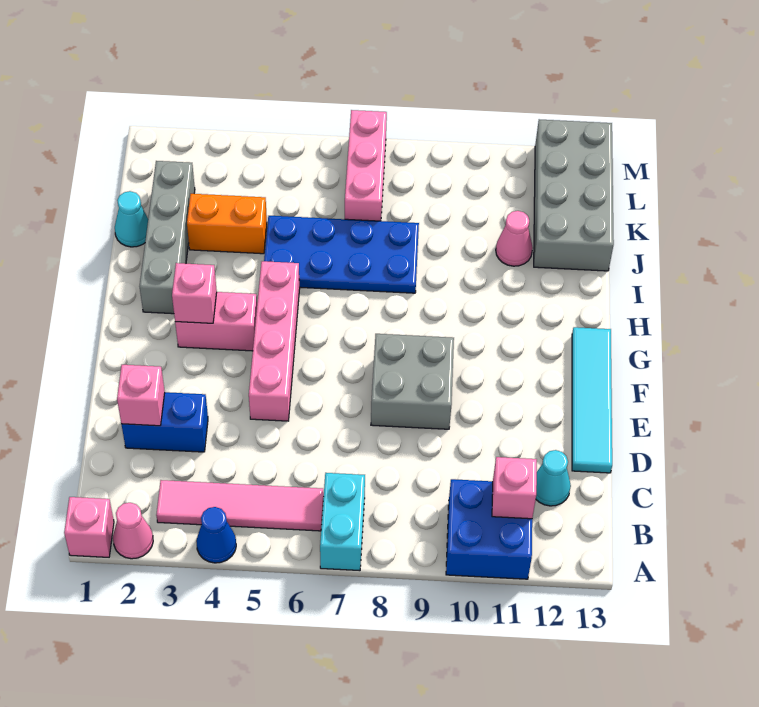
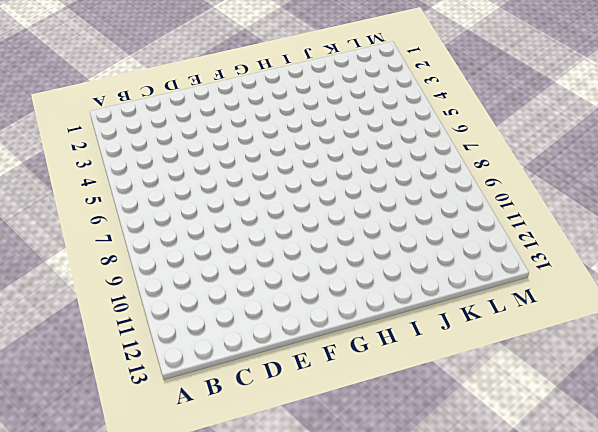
none -> pink brick A1 level 1
none -> pink cone A2 level 1
none -> blue cone A4 level 1

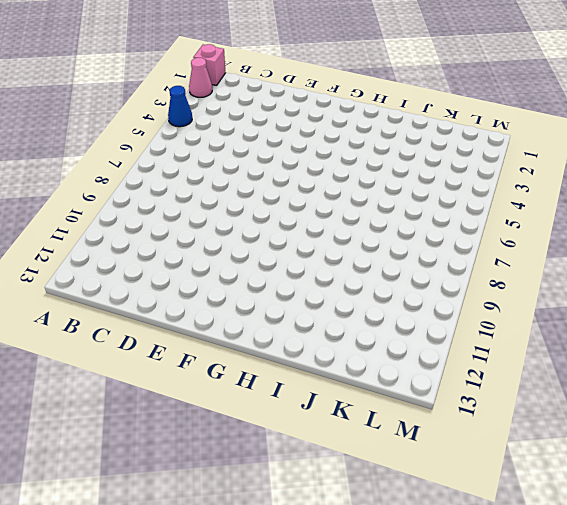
none -> cyan brick A7:B7 level 1
none -> blue brick A10:B11 level 1
none -> pink tile B3:B6 level 1

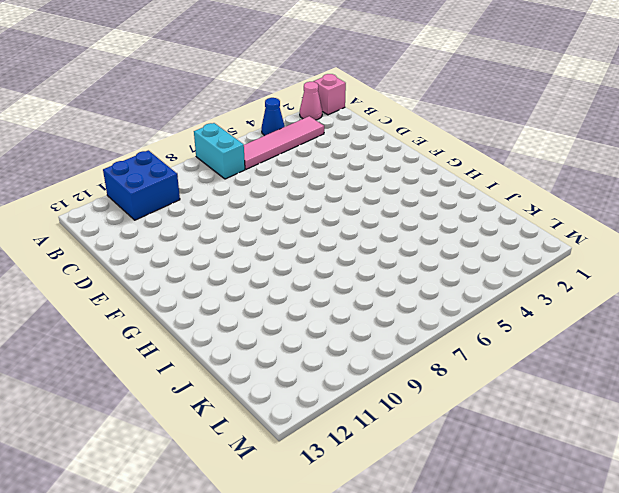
none -> cyan cone C12 level 1
none -> blue brick D2:D3 level 1
none -> cyan tile D13:G13 level 1

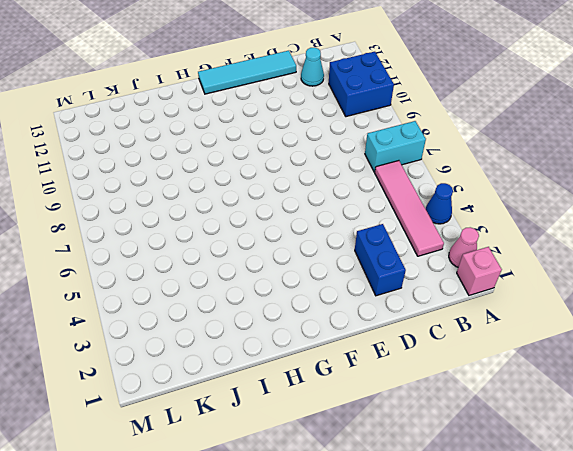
none -> pink brick E5:H5 level 1
none -> grey brick E8:F9 level 1
none -> pink brick G3:G4 level 1

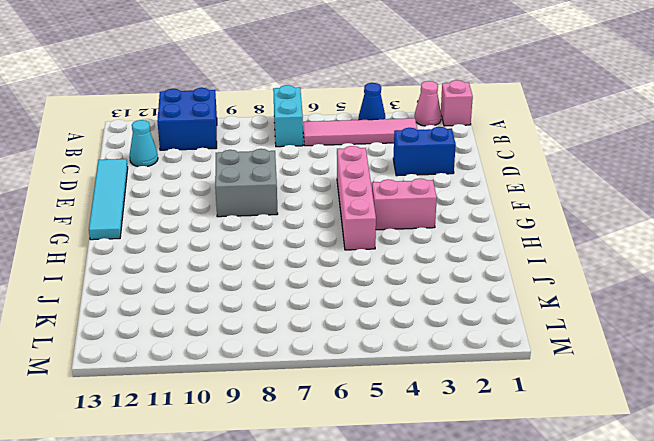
none -> grey brick H2:K2 level 1
none -> blue plate I5:J8 level 1
none -> cyan cone J1 level 1

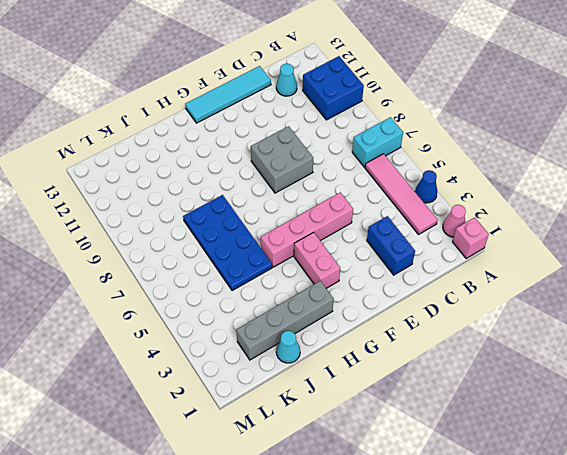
none -> orange brick J3:J4 level 1
none -> pink cone J11 level 1
none -> grey brick J12:M13 level 1

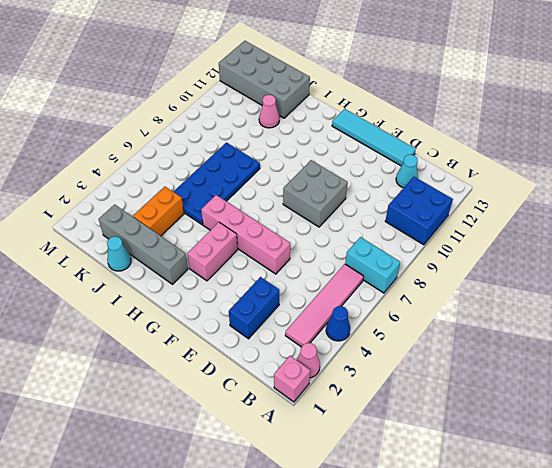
none -> pink brick K7:M7 level 1
none -> pink brick B11 level 2
none -> pink brick D2 level 2

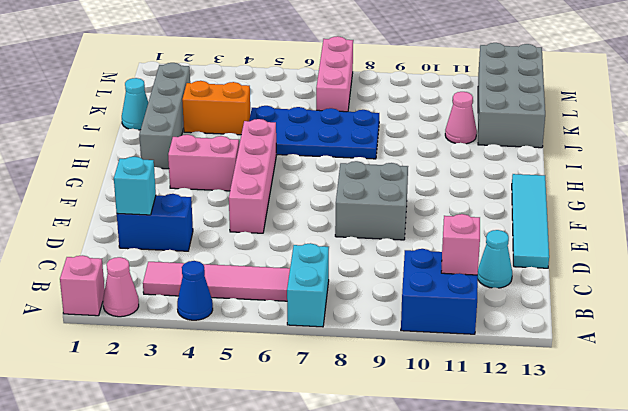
cyan brick D2 level 2 -> pink brick D2 level 2
none -> pink brick G3 level 2

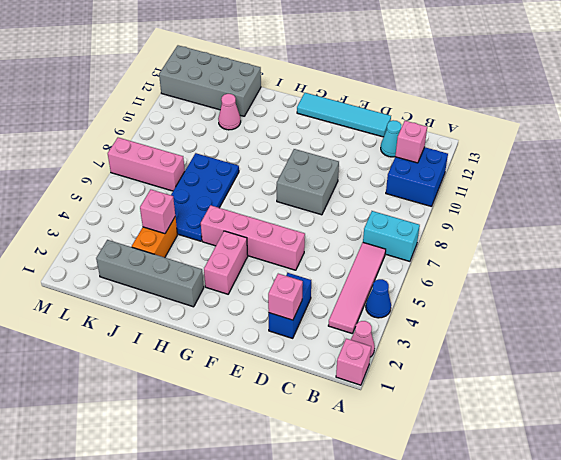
pink brick J4 level 2 -> pink brick G3 level 2
none -> cyan cone J1 level 1

